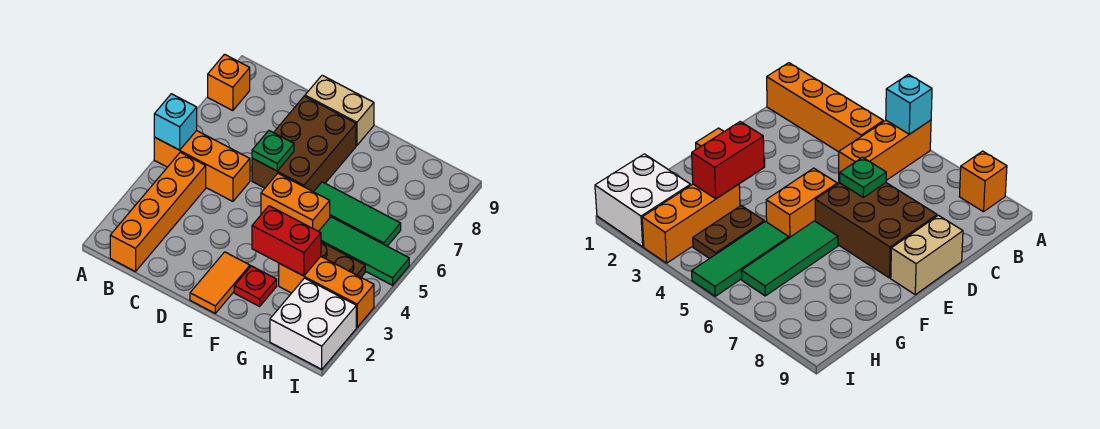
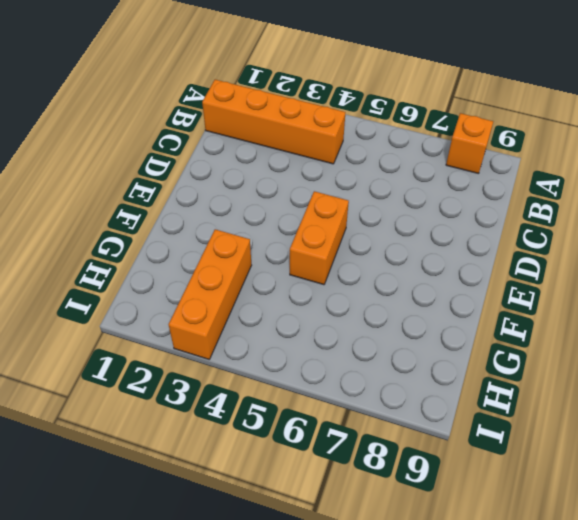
none -> orange brick A5:C5 level 1
none -> brown brick D6:E8 level 1
none -> tan brick D9:E9 level 1

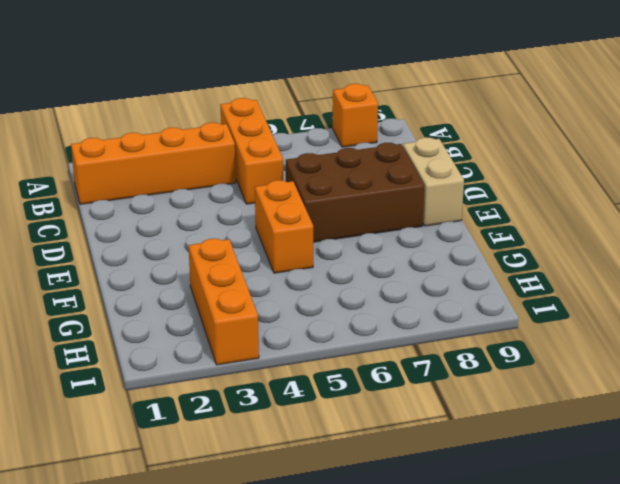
none -> orange tile E1:E2 level 1
none -> red plate F2 level 1
none -> green tile F6:H6 level 1

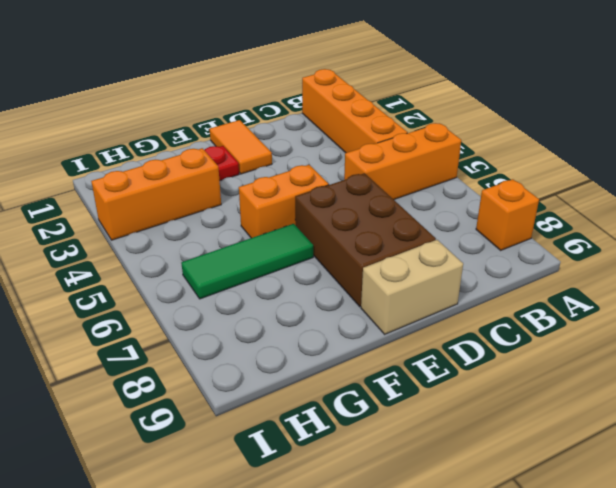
none -> brown plate G4:H4 level 1
none -> green tile G5:I5 level 1
none -> white brick H1:I2 level 1

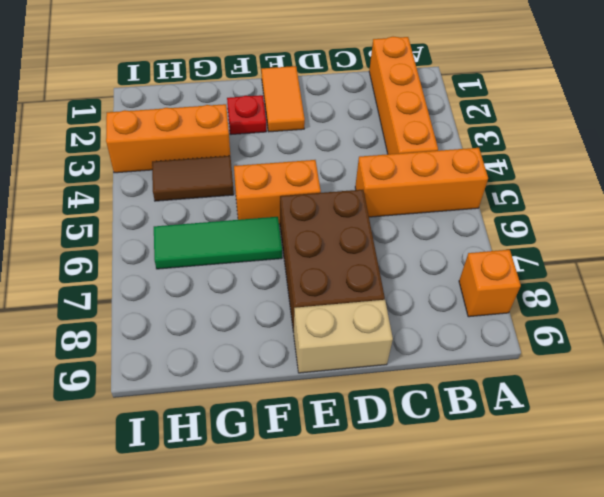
brown tile G4:H4 level 1 -> brown plate G4:H4 level 1
none -> green tile G5:I5 level 1
none -> white brick H1:I2 level 1
none -> cyan brick A5 level 2

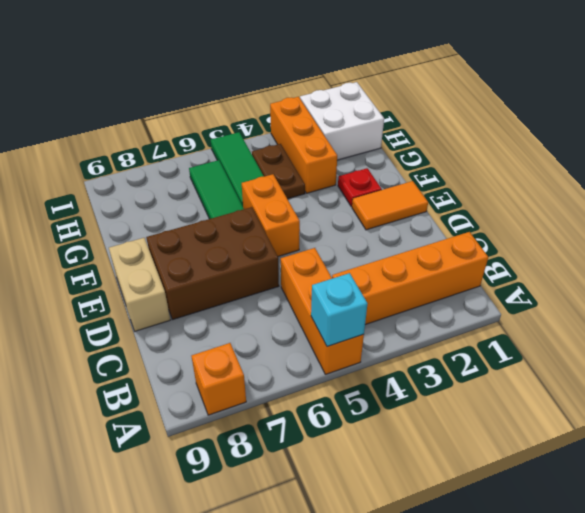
none -> green plate D6 level 2
none -> red brick F3:G3 level 2

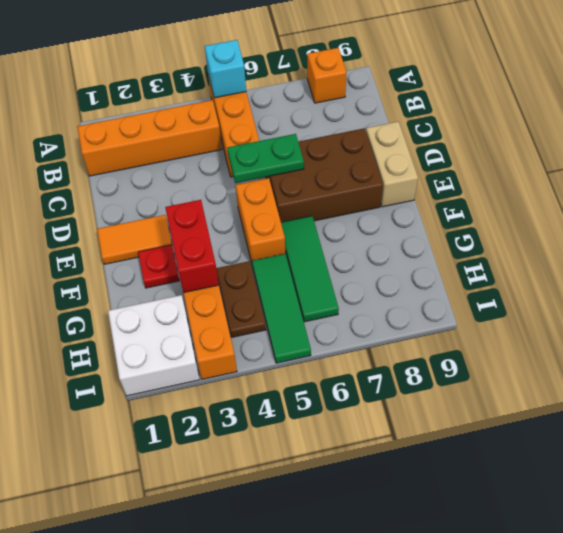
green plate D5:D6 level 2 -> green plate D6 level 2

